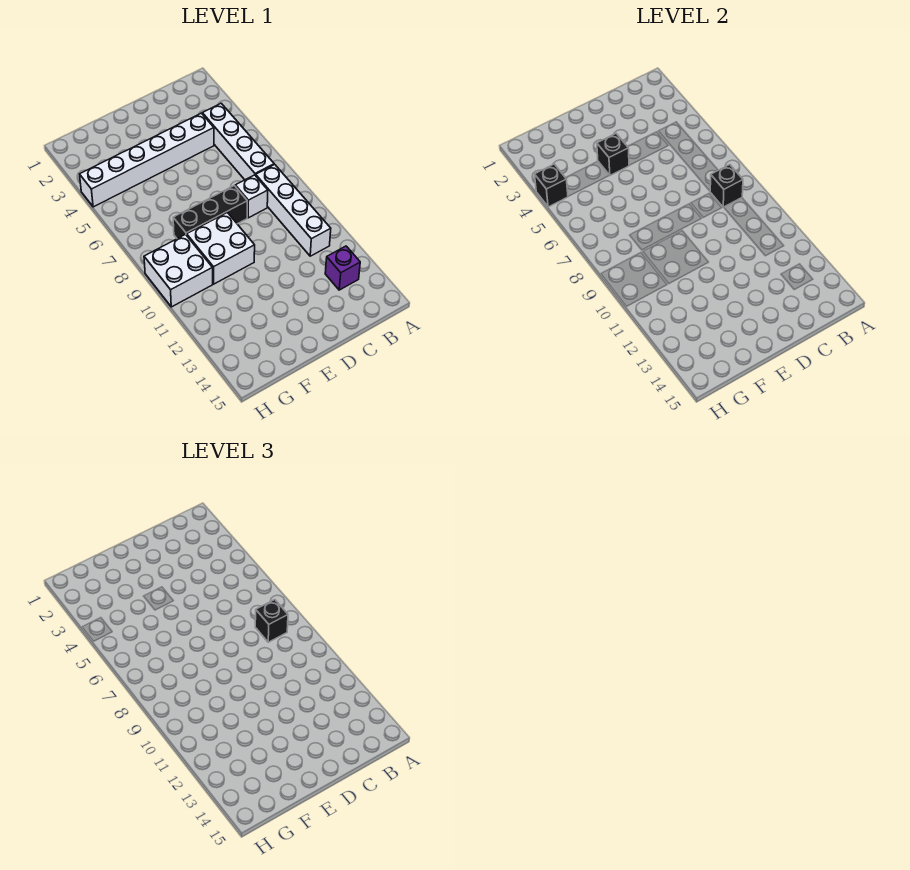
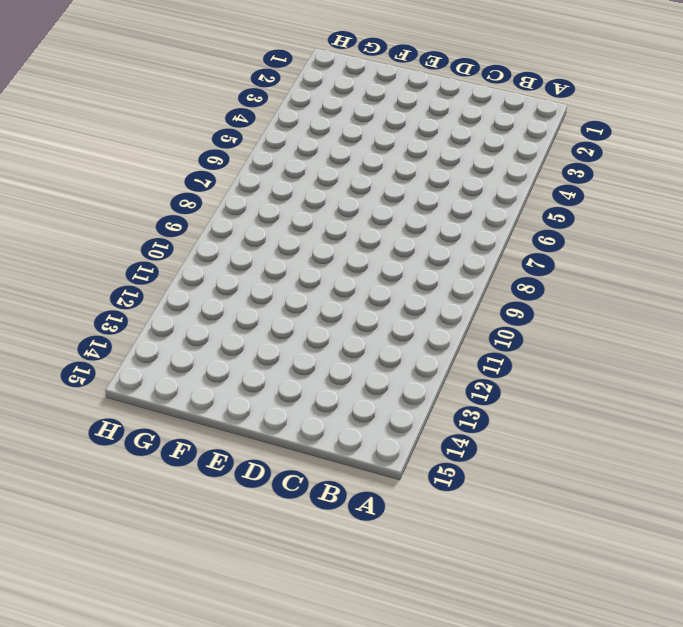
none -> white brick B4:B7 level 1
none -> white brick B8:B11 level 1
none -> purple brick B13 level 1

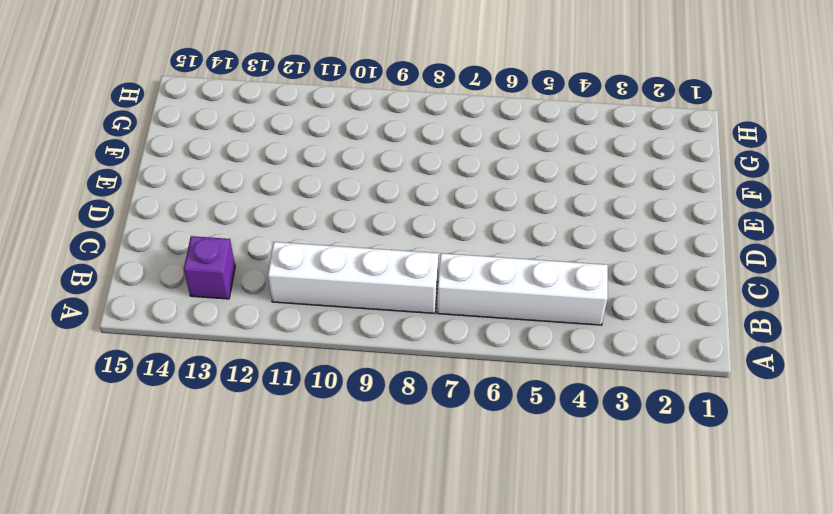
none -> white brick C4:H4 level 1
none -> white brick C8 level 1
none -> black brick D8:F8 level 1

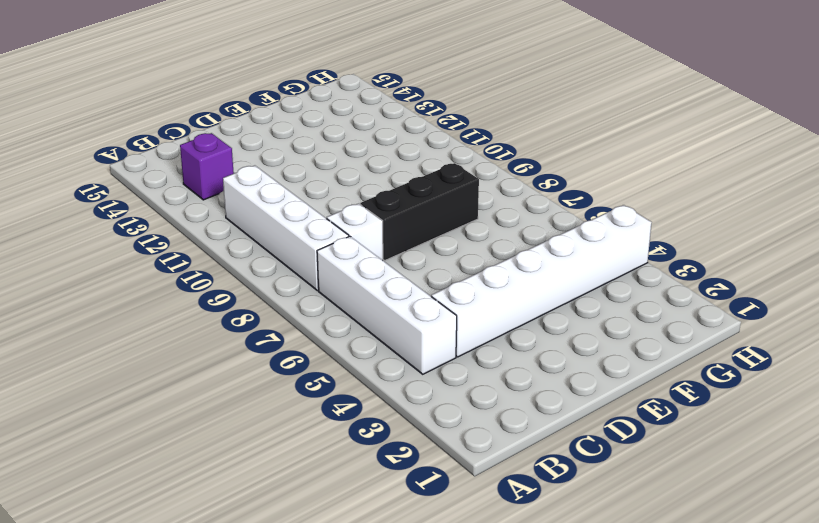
none -> white brick E9:F10 level 1
none -> white brick G9:H10 level 1
none -> black brick B8 level 2

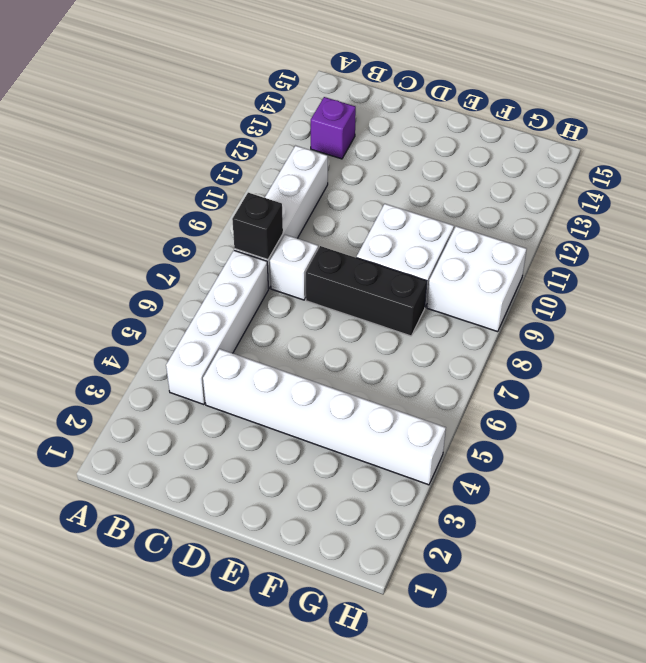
none -> black brick E4 level 2
none -> black brick H4 level 2
none -> black brick B8 level 3

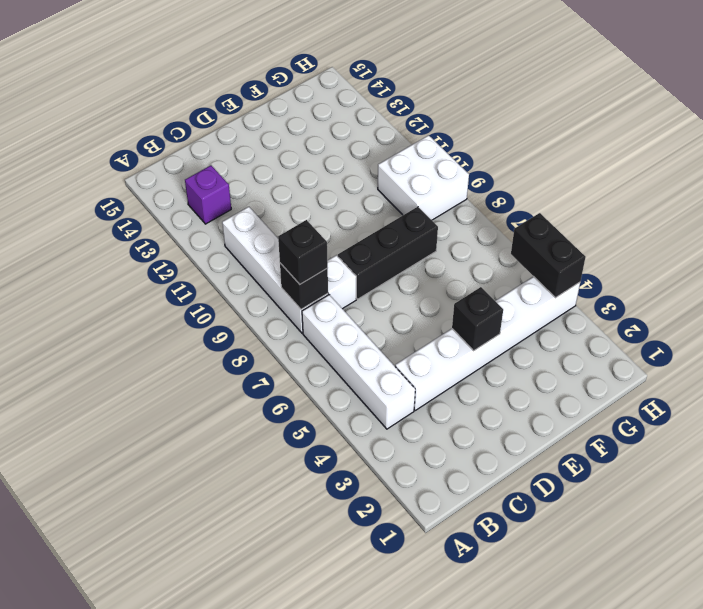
black brick H4:H5 level 2 -> black brick H4 level 2
none -> white brick E9:F10 level 1

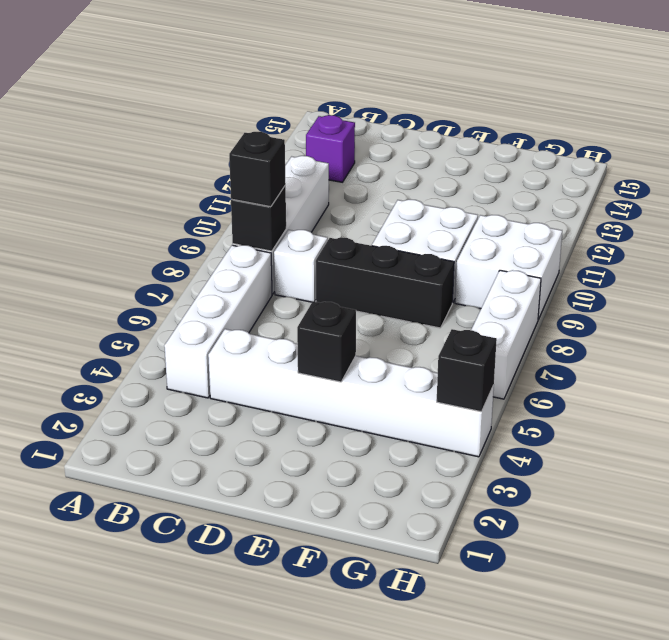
white brick H6:H8 level 1 -> none

